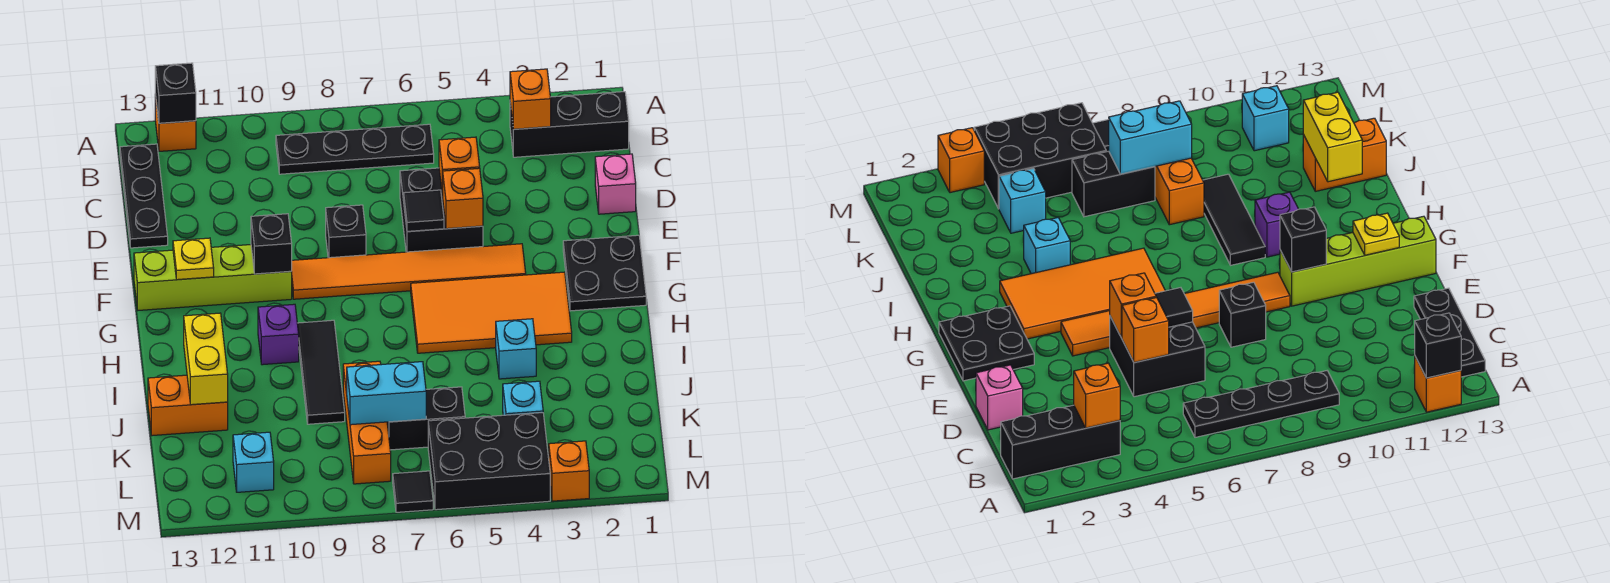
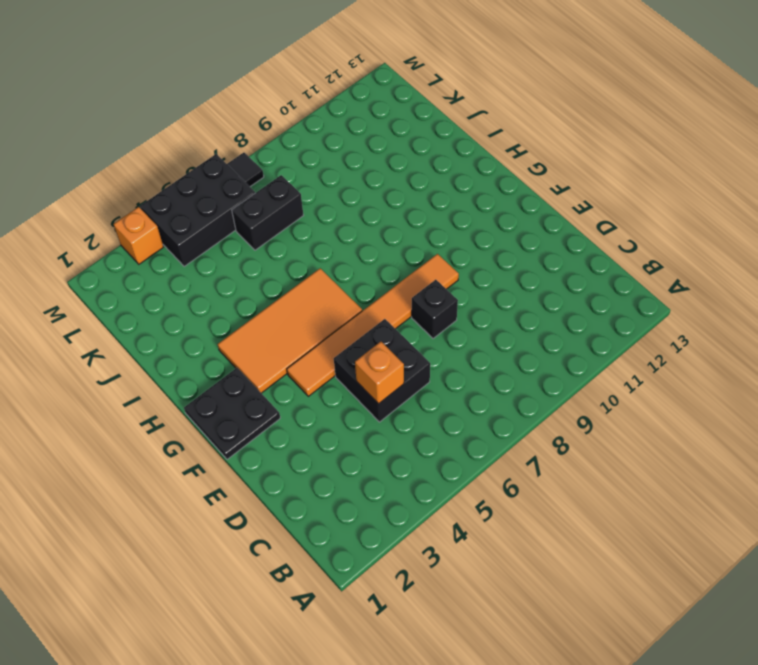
none -> orange brick A12 level 1
none -> black brick B1:B3 level 1
none -> black plate B6:B9 level 1
none -> black plate B13:D13 level 1

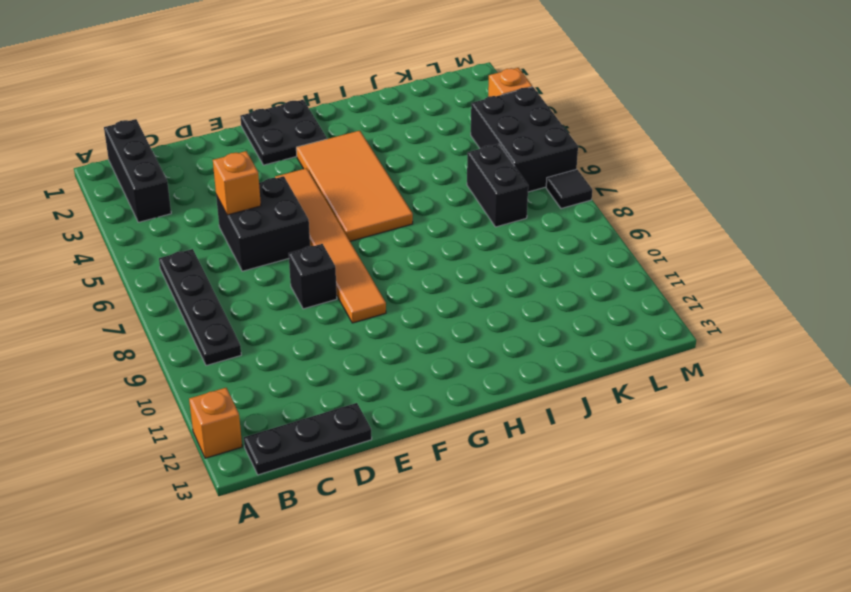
none -> pink brick D1 level 1
none -> lime brick F10:F13 level 1
none -> black tile H9:J9 level 1
none -> purple brick H10 level 1

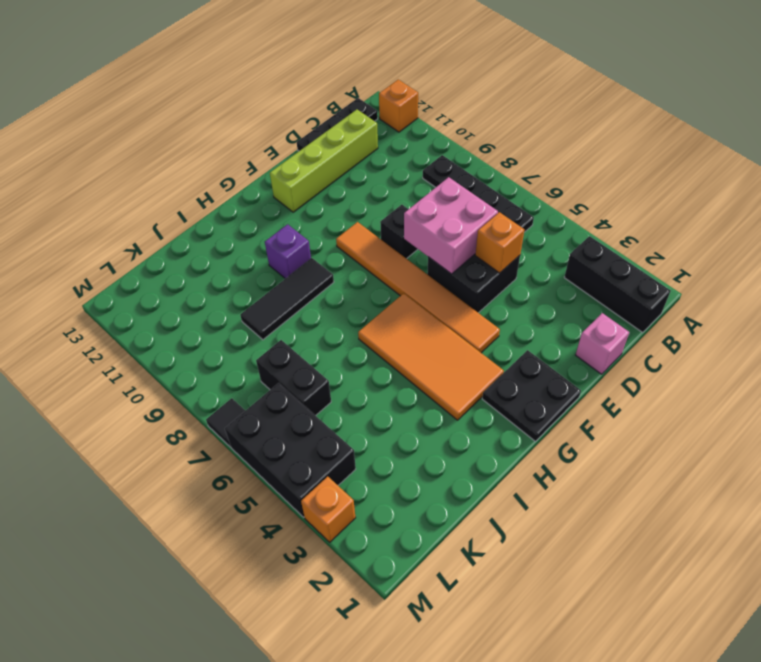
lime brick C12:F12 level 1 -> lime brick F10:F13 level 1
pink brick D6:E7 level 2 -> black tile E6 level 2
none -> cyan brick I4 level 1
none -> orange brick J8:L8 level 1
none -> orange brick J12:J13 level 1
none -> cyan brick K4 level 1

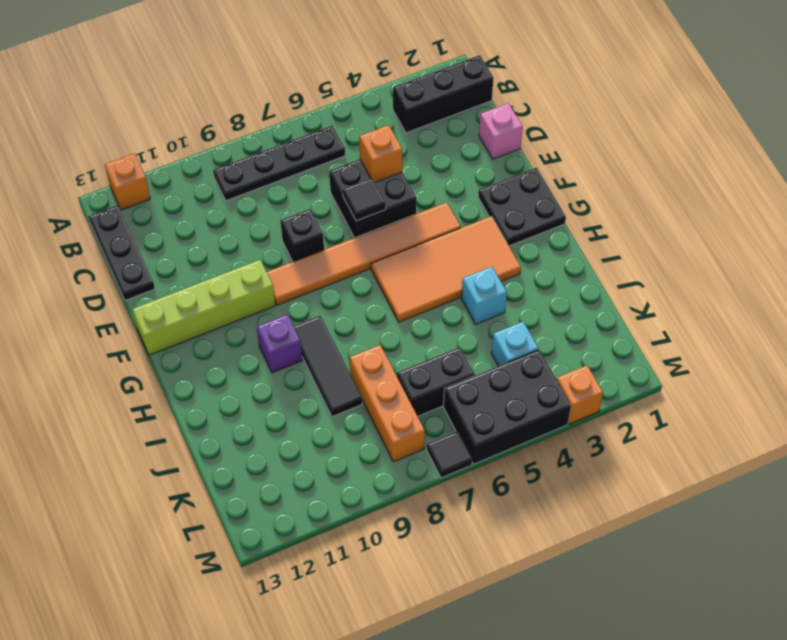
none -> orange brick J12:J13 level 1
none -> cyan brick L11 level 1
none -> black brick A12 level 2
none -> orange brick B3 level 2

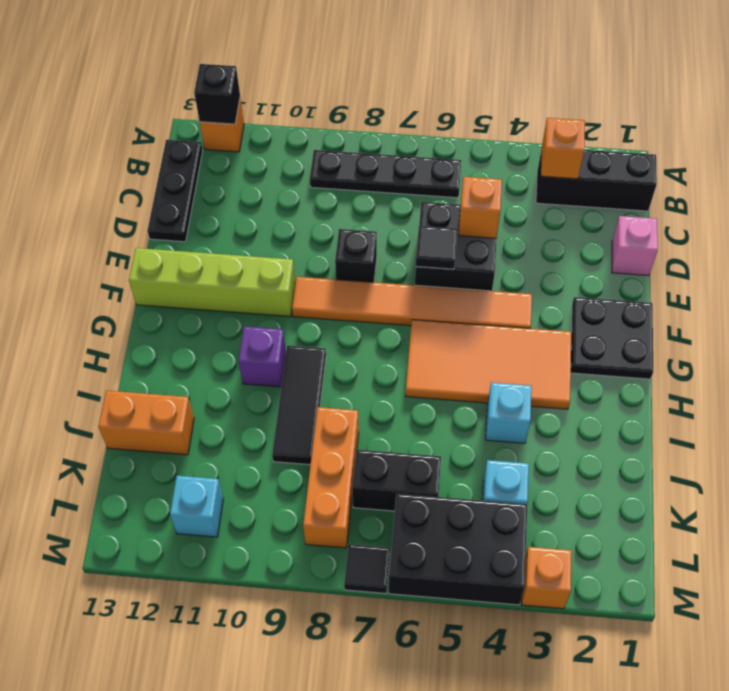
none -> orange brick E5 level 2
none -> black brick F10 level 2
none -> yellow plate F12 level 2
none -> yellow brick I12:J12 level 2

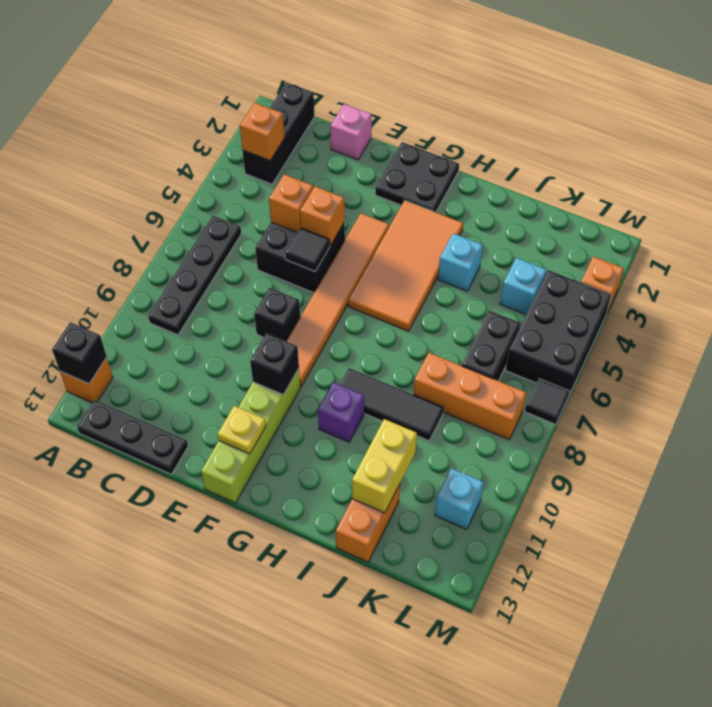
yellow brick J11:J12 level 2 -> yellow brick I12:J12 level 2
none -> cyan brick K7:K8 level 2

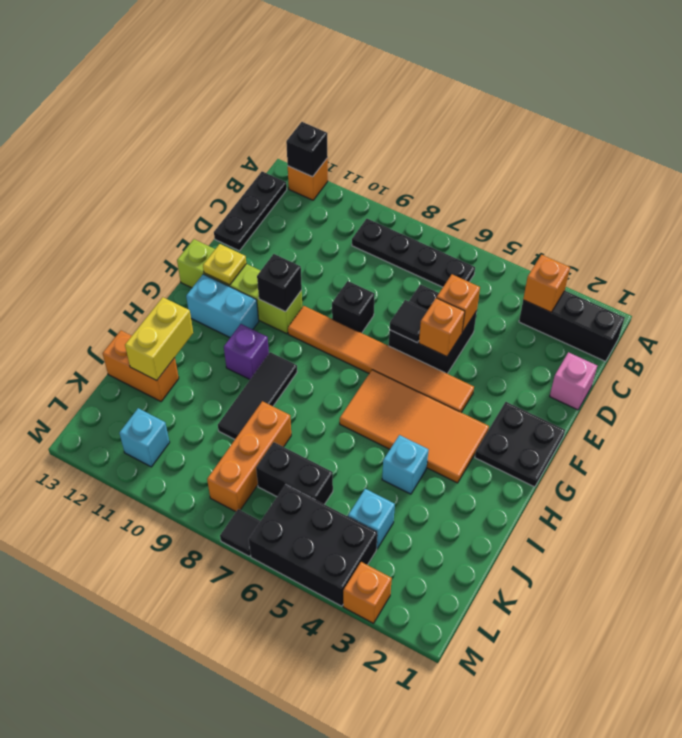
cyan brick G11:G12 level 1 -> cyan brick K7:K8 level 2

